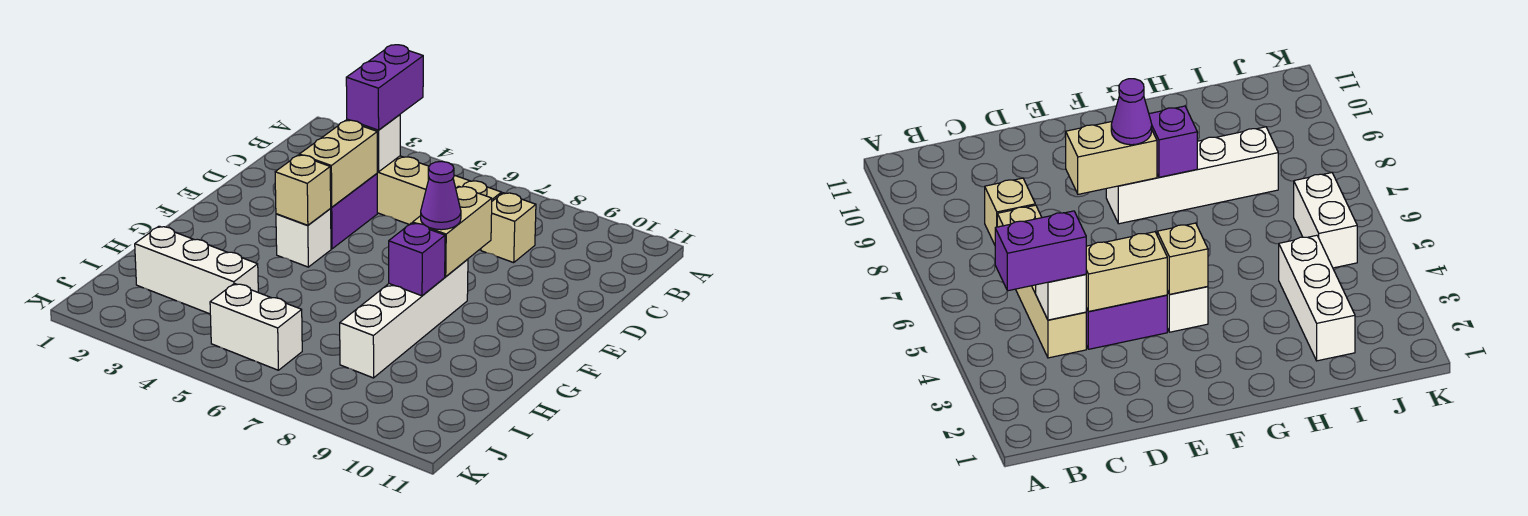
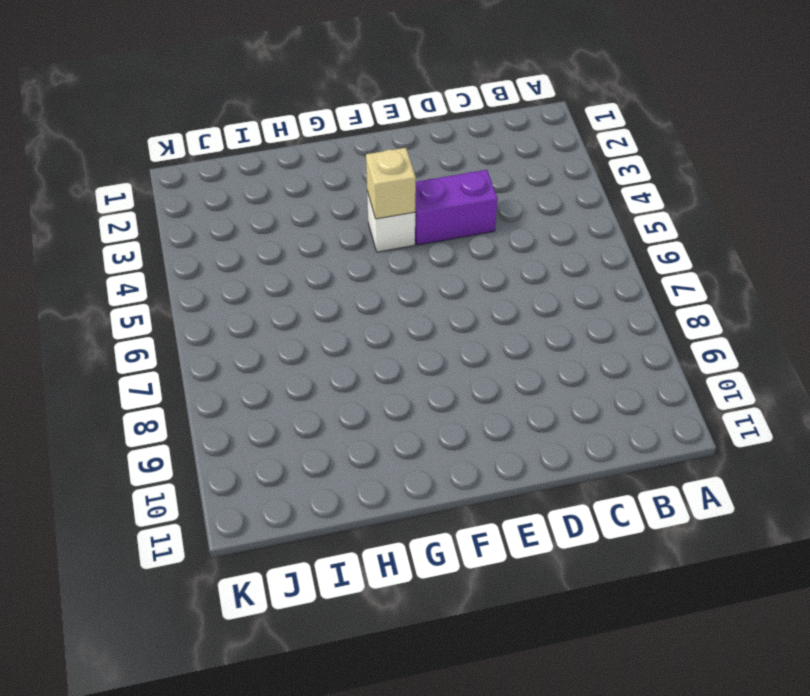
none -> tan brick C4:C7 level 1
none -> tan brick C8 level 1
none -> white brick F8:I8 level 1

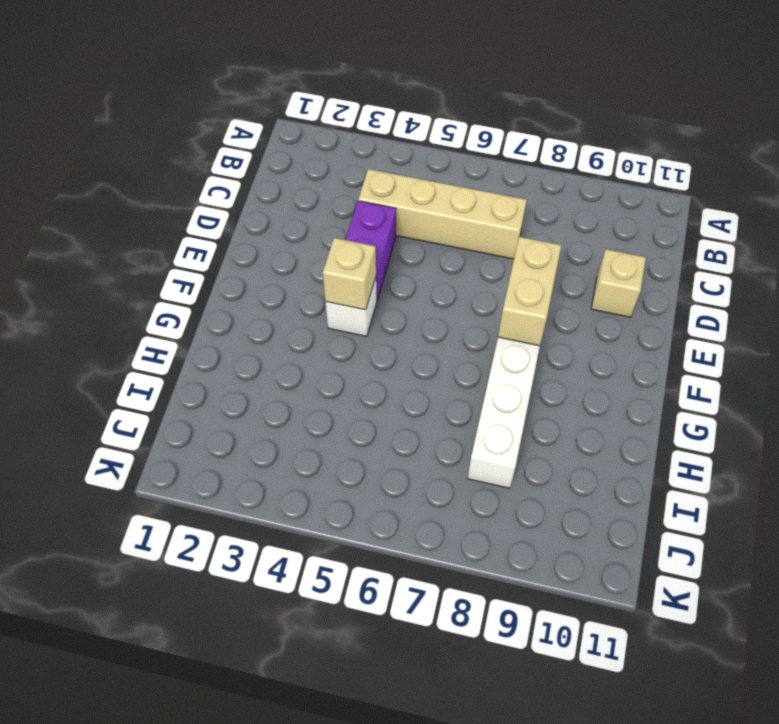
tan brick D10 level 1 -> tan brick C8 level 1
none -> white brick I2:I4 level 1
none -> white brick J5:J6 level 1
none -> white brick C4 level 2

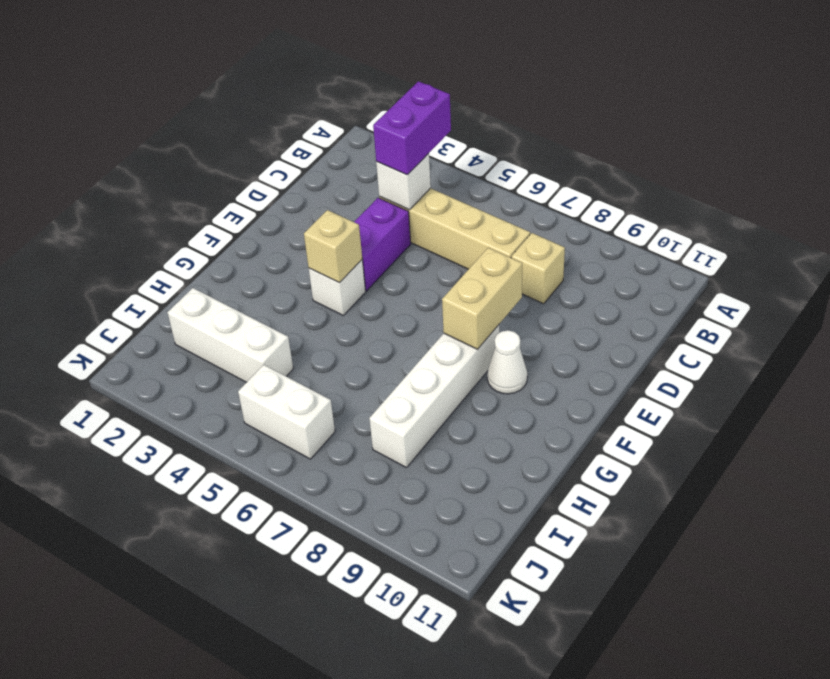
white cone F9 level 1 -> none
none -> tan brick D4:E4 level 2
none -> purple brick G8 level 2
none -> purple cone F8 level 3

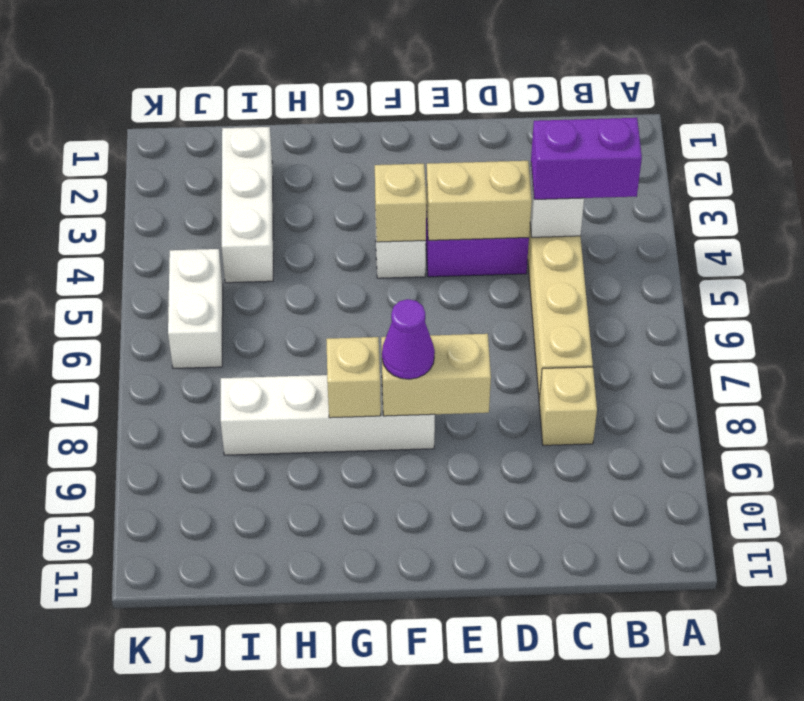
tan brick G8 level 2 -> purple brick G8 level 2

